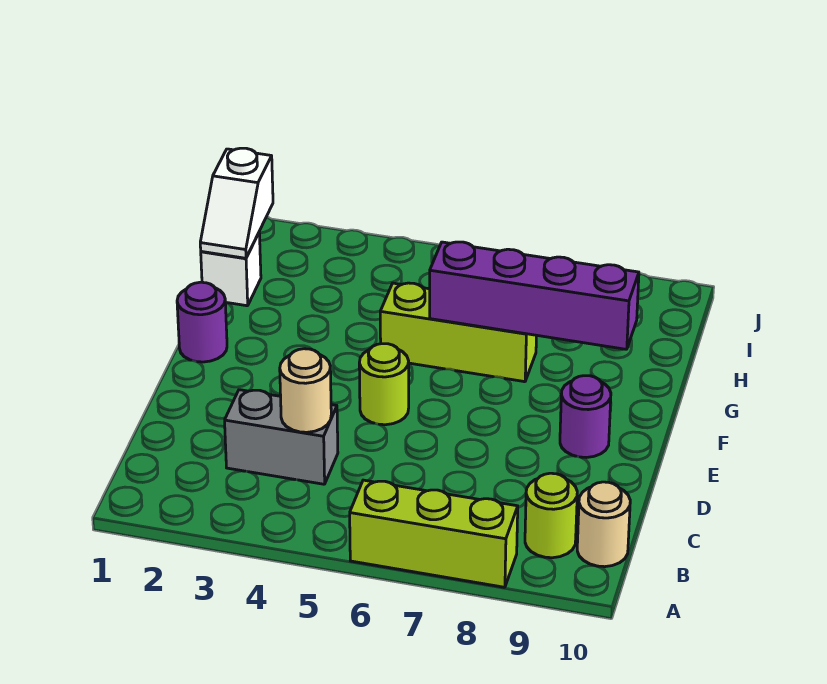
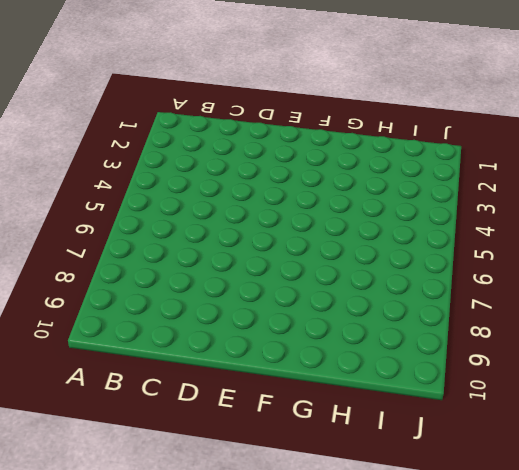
none -> lime brick A6:A8 level 1
none -> lime round brick B9 level 1
none -> tan round brick B10 level 1

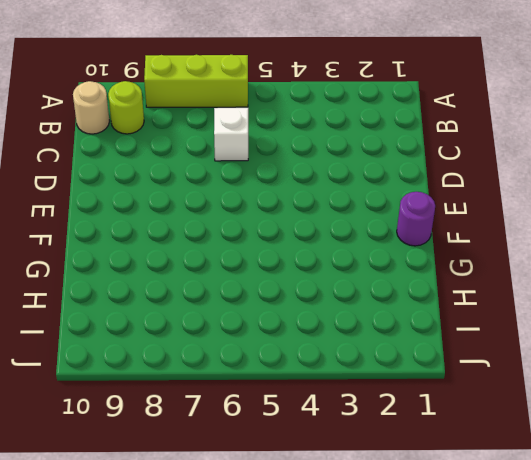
white brick C6 level 1 -> white brick H1 level 1
none -> grey brick C3:C4 level 1
none -> lime round brick E5 level 1
none -> purple round brick E9 level 1

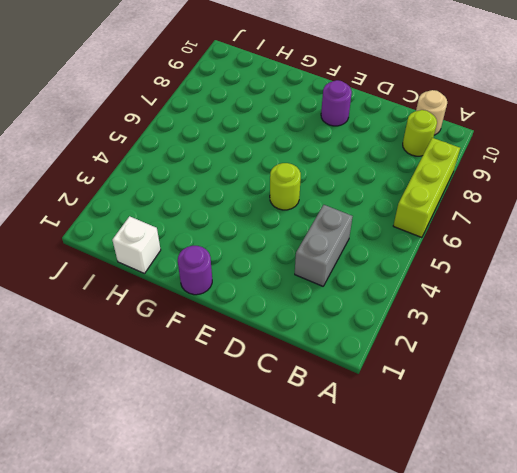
none -> lime brick G5:G7 level 1
none -> tan round brick C4 level 2
none -> purple brick G6:G9 level 2

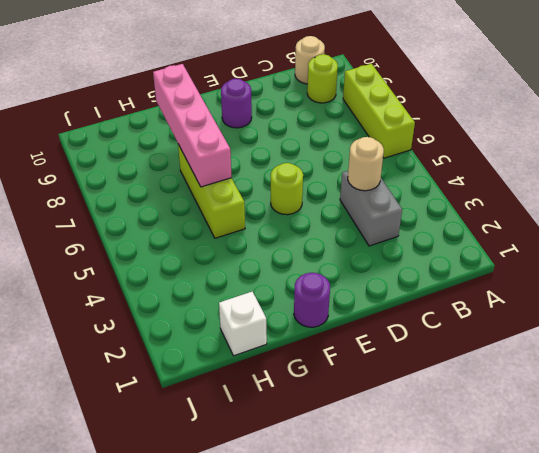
pink brick G6:G9 level 2 -> purple brick G6:G9 level 2
none -> white slope H1:I1 level 2 top I

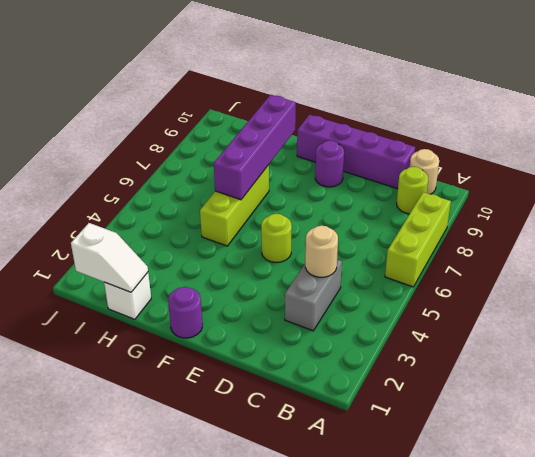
purple brick C10:F10 level 1 -> none

